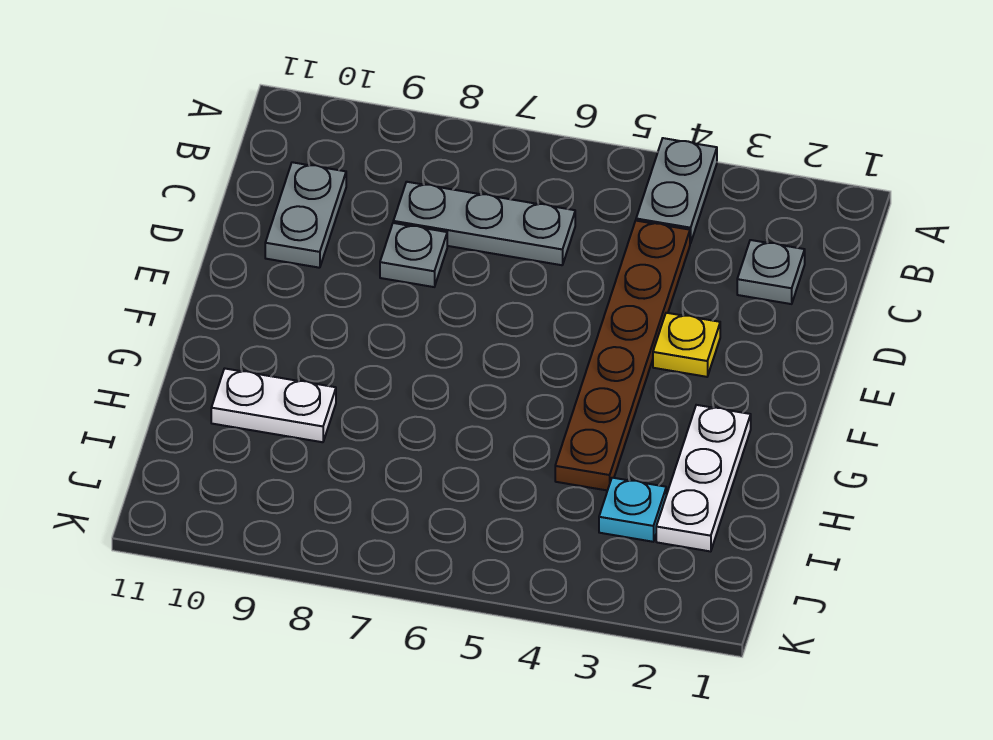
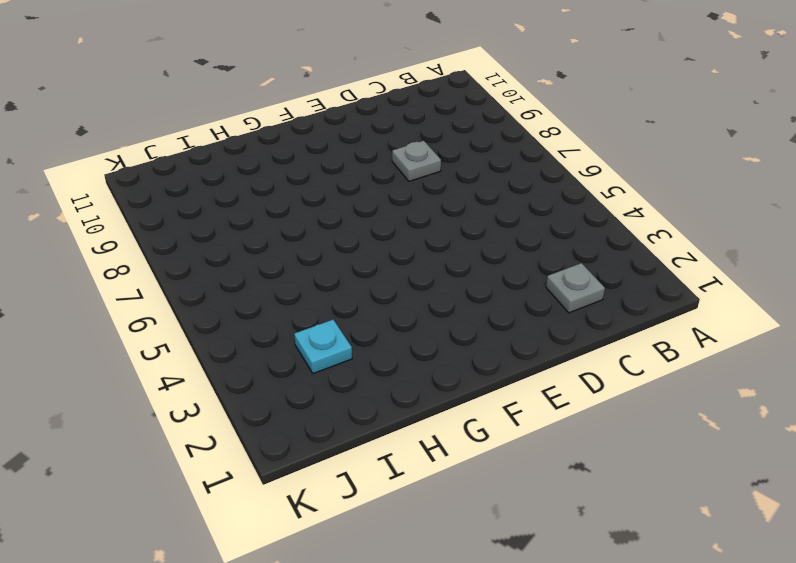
none -> grey plate A4:B4 level 1
none -> brown plate C4:H4 level 1

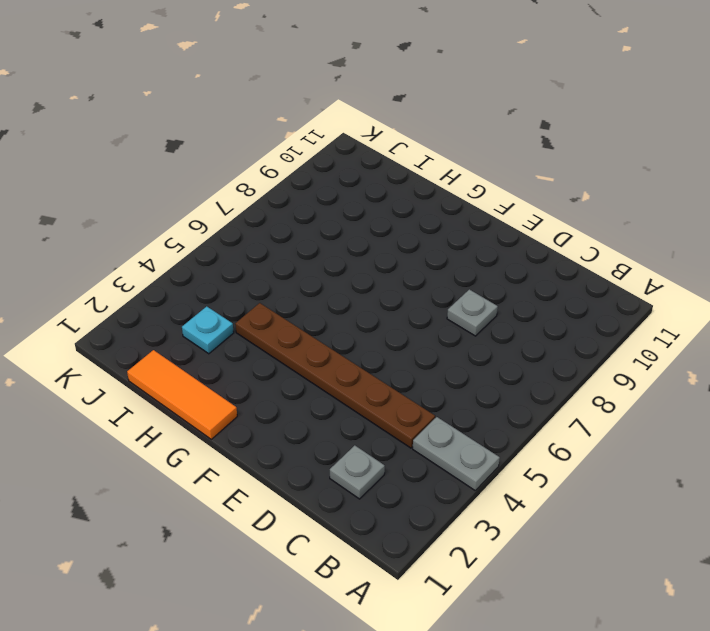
orange tile G1:I1 level 1 -> none
none -> grey plate C6:C8 level 1
none -> grey plate C10:D10 level 1

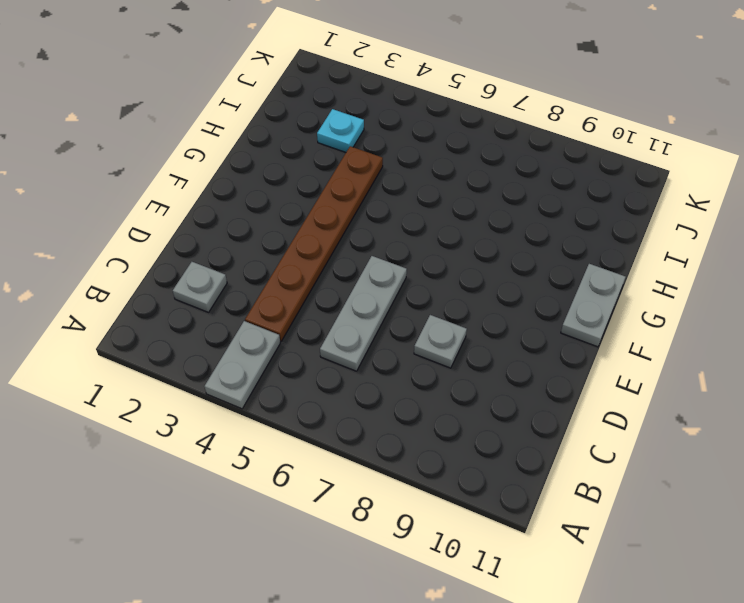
grey plate C6:E6 level 1 -> grey plate C6:C8 level 1
grey plate F11:G11 level 1 -> grey plate C10:D10 level 1
none -> yellow plate E3 level 1
none -> white plate G2:I2 level 1

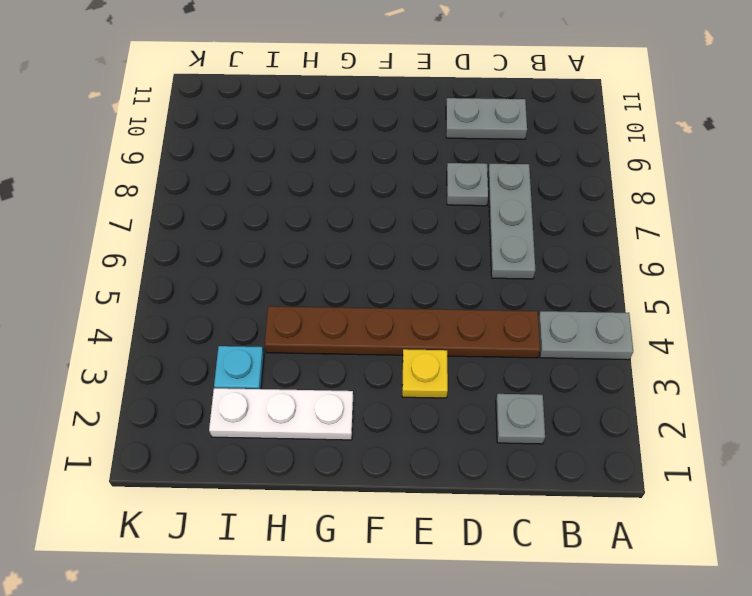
none -> white plate H9:H10 level 1

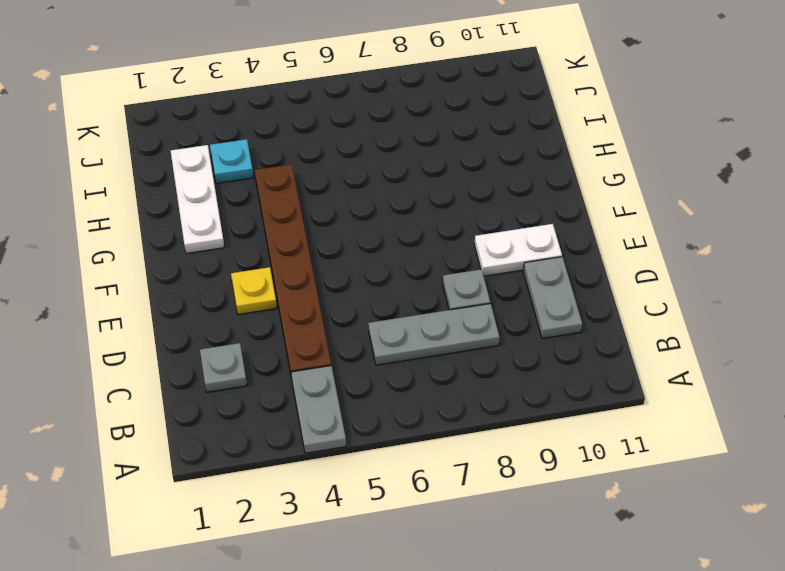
white plate E9:E10 level 1 -> white plate H9:H10 level 1

